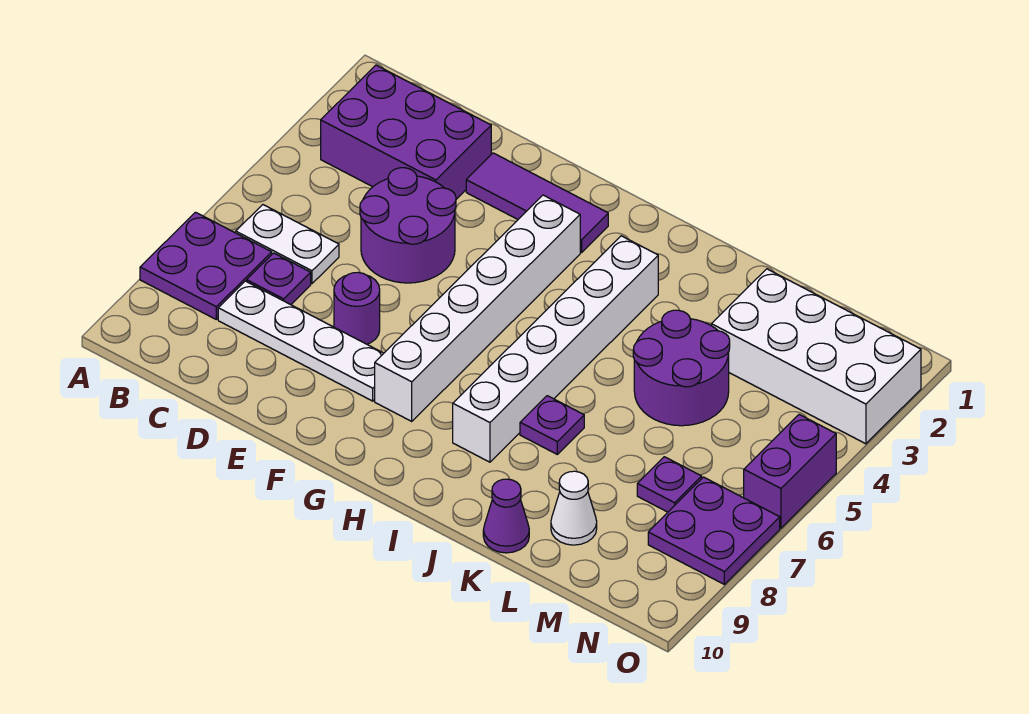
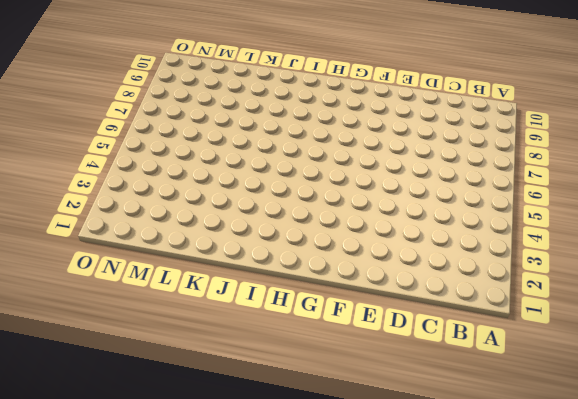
none -> purple plate A7:B8 level 1
none -> purple brick B2:D3 level 1
none -> white plate B6:C6 level 1

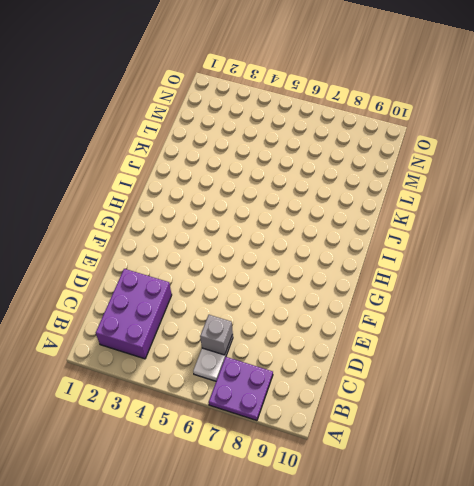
grey brick C6 level 2 -> none
none -> purple plate C7 level 1
none -> white plate C8:F8 level 1
none -> purple round brick D4:E5 level 1

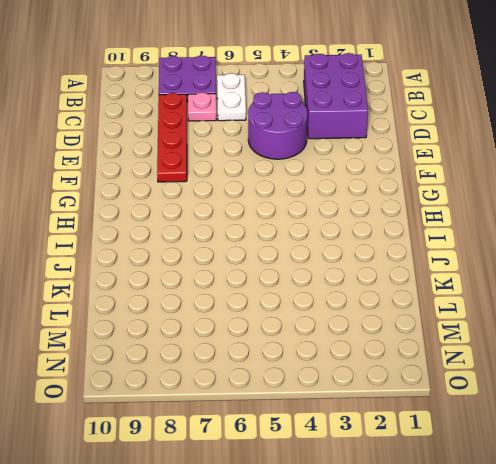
pink plate C7 level 1 -> purple plate C7 level 1
red plate C8:F8 level 1 -> white plate C8:F8 level 1
none -> purple tile E2:G2 level 1
none -> purple round brick E7 level 1
none -> white brick G3:G8 level 1

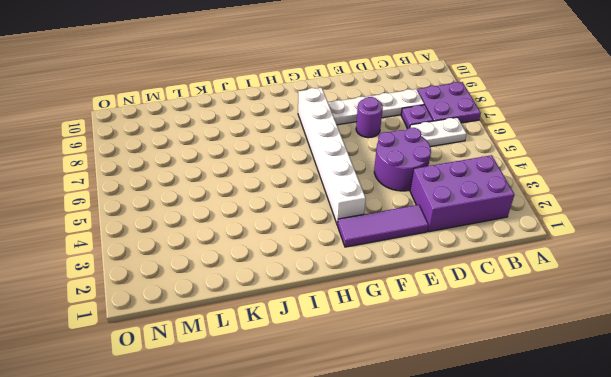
none -> white brick I3:I8 level 1
none -> purple plate J7 level 1
none -> purple round brick K4:L5 level 1

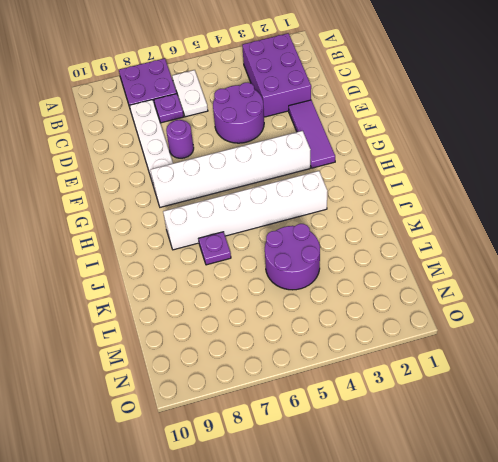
none -> purple cone K10 level 1
none -> white brick L2:O3 level 1
none -> white cone L9 level 1

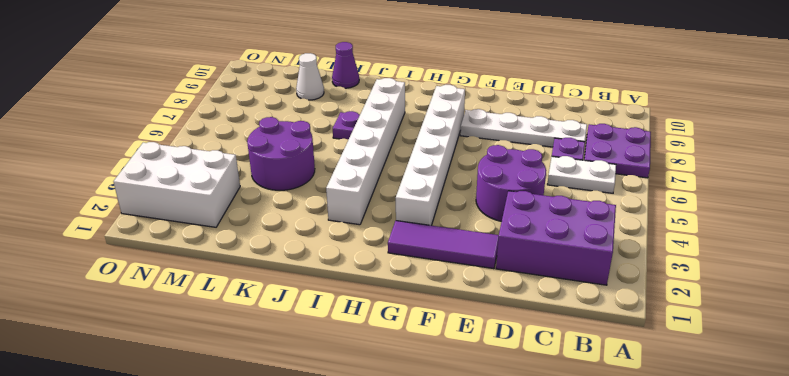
white brick M2:O3 level 1 -> white brick L2:O3 level 1
none -> purple round brick E7 level 1
none -> purple plate M7 level 1
none -> purple plate N7:O8 level 1

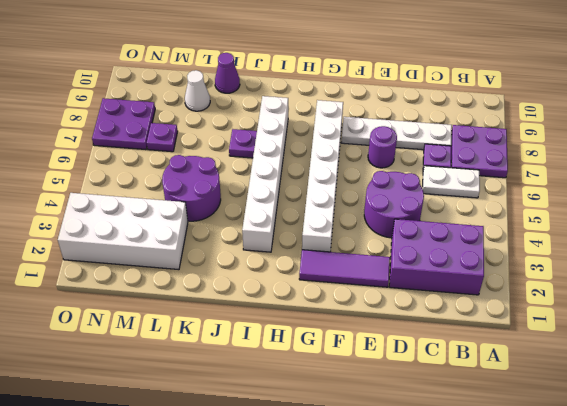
none -> purple brick O5:O6 level 1

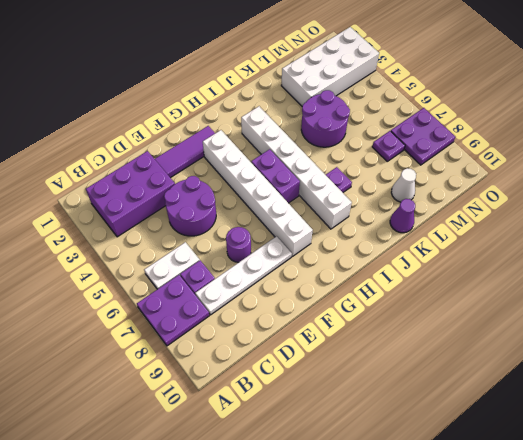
purple brick H5:H6 level 1 -> purple brick O5:O6 level 1

